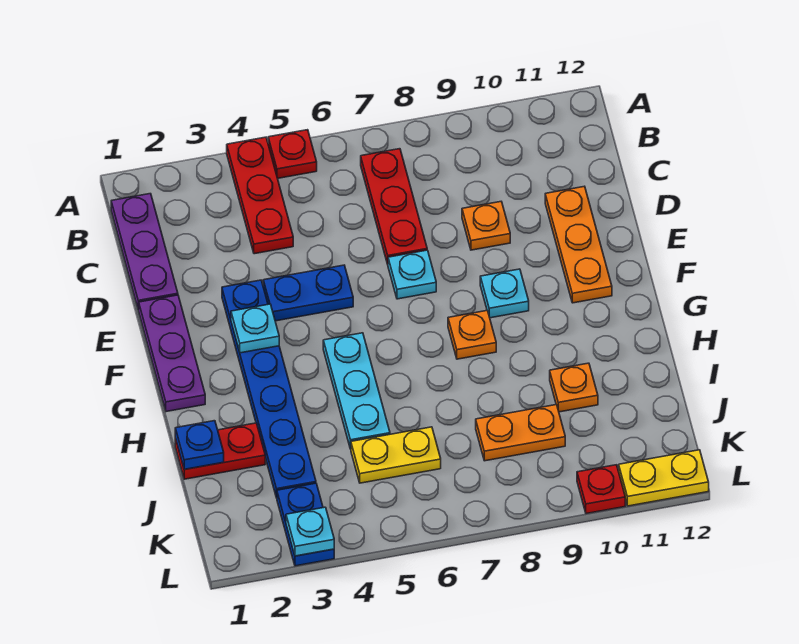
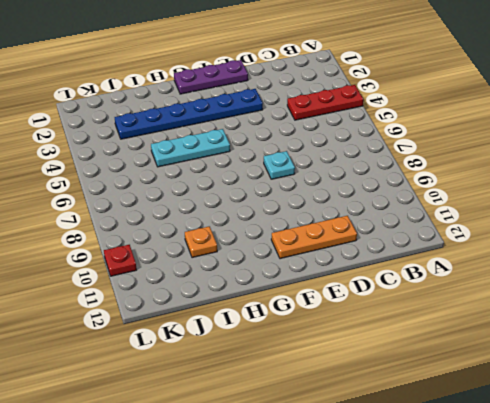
none -> red plate A5 level 1
none -> purple plate B1:D1 level 1
none -> red plate B7:D7 level 1

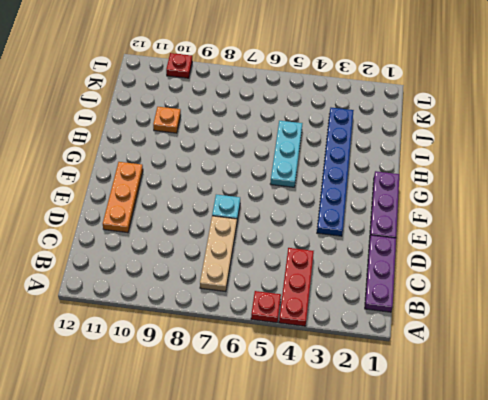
tan plate B7:D7 level 1 -> red plate B7:D7 level 1
none -> orange plate D9 level 1
none -> blue plate E4:E5 level 1
none -> cyan plate F9 level 1

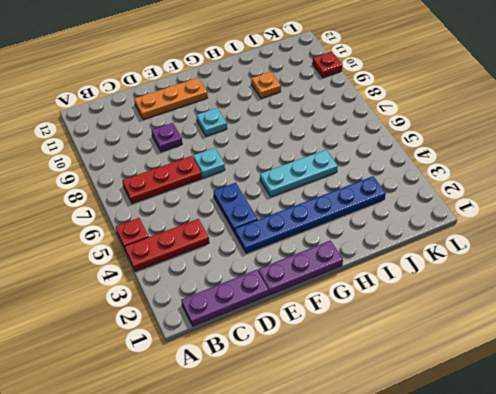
purple plate D9 level 1 -> orange plate D9 level 1
none -> orange plate G8 level 1
none -> red plate I1:I2 level 1
none -> yellow plate J5:J6 level 1

